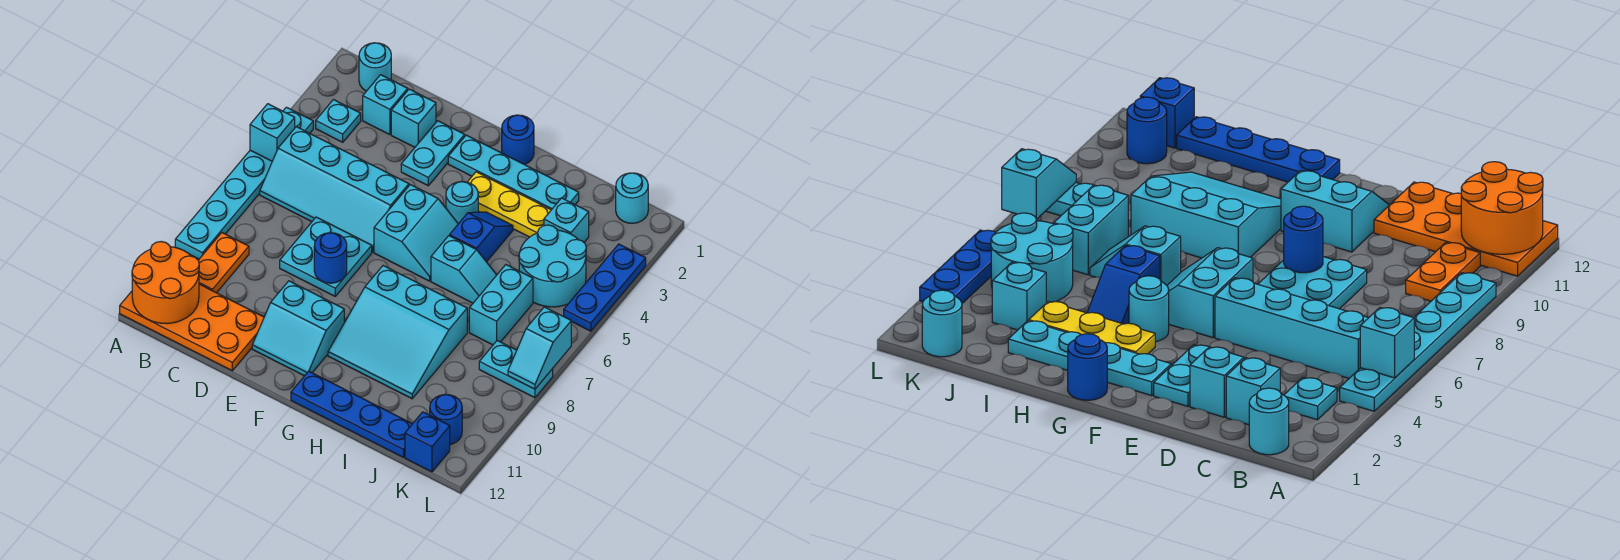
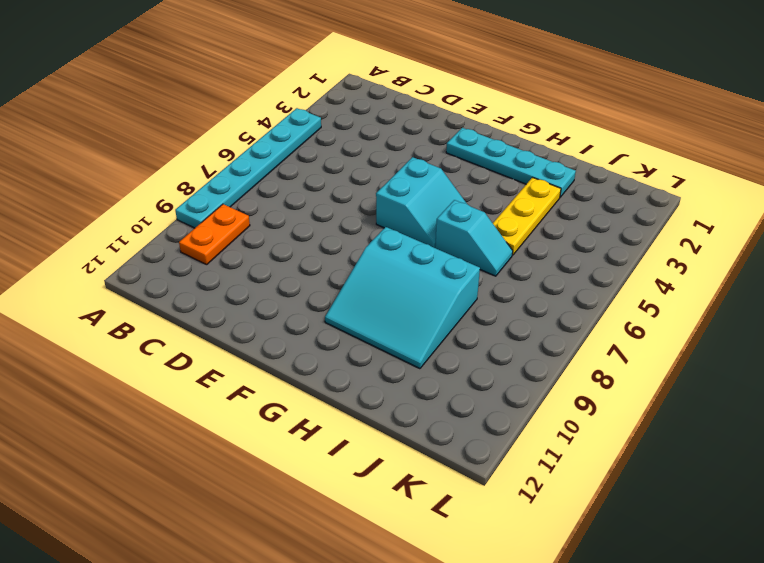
yellow plate I3:I5 level 1 -> yellow plate G3:I3 level 1
none -> orange plate A11:D12 level 1
none -> cyan round brick B1 level 1
none -> cyan plate B3 level 1
none -> cyan slope B5:E6 level 1 top 5

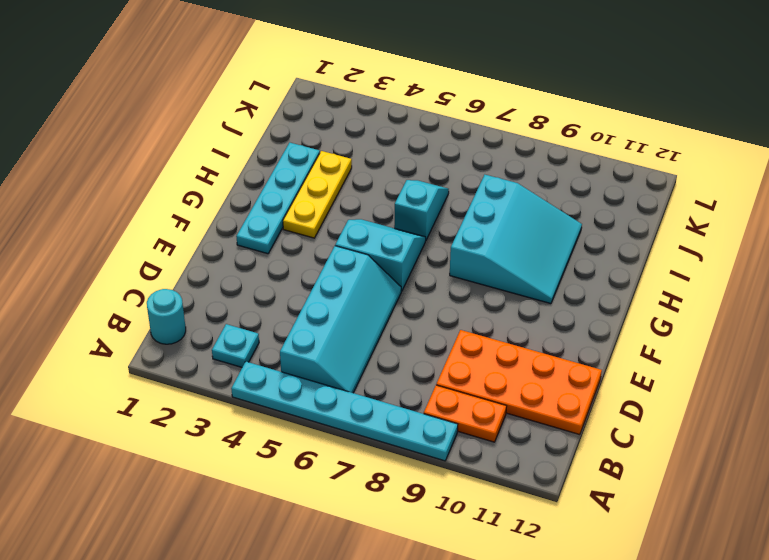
orange plate C9:D12 level 1 -> orange plate A11:D12 level 1
none -> cyan brick C2 level 1
none -> cyan brick D2 level 1
none -> cyan plate D7:E8 level 1
none -> cyan plate E2:E3 level 1

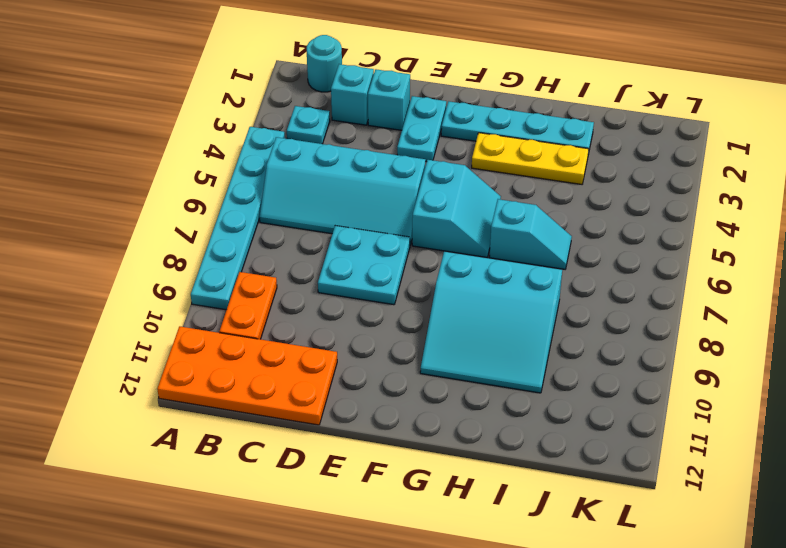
none -> cyan slope E10:F11 level 1 top 10
none -> blue round brick G1 level 1
none -> cyan round brick G4 level 1
none -> blue plate G12:J12 level 1

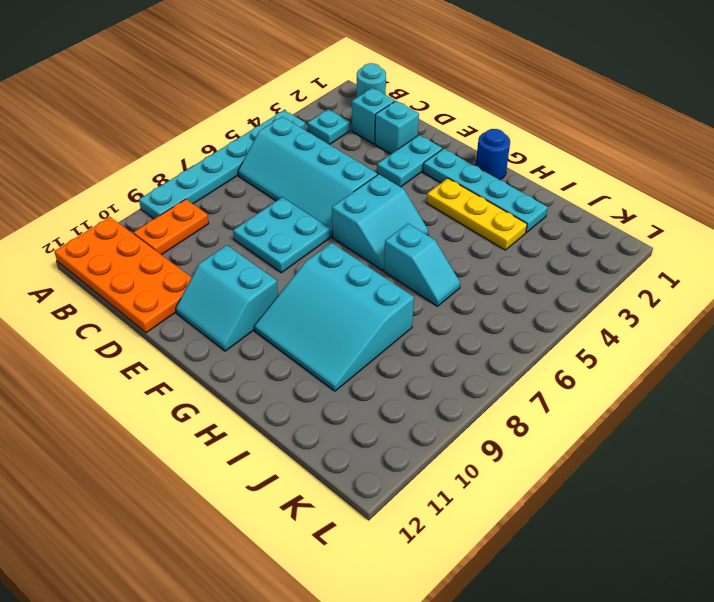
none -> cyan round brick G4 level 1
none -> blue plate G12:J12 level 1
none -> blue slope H4:H5 level 1 top 5
none -> cyan brick J3 level 1

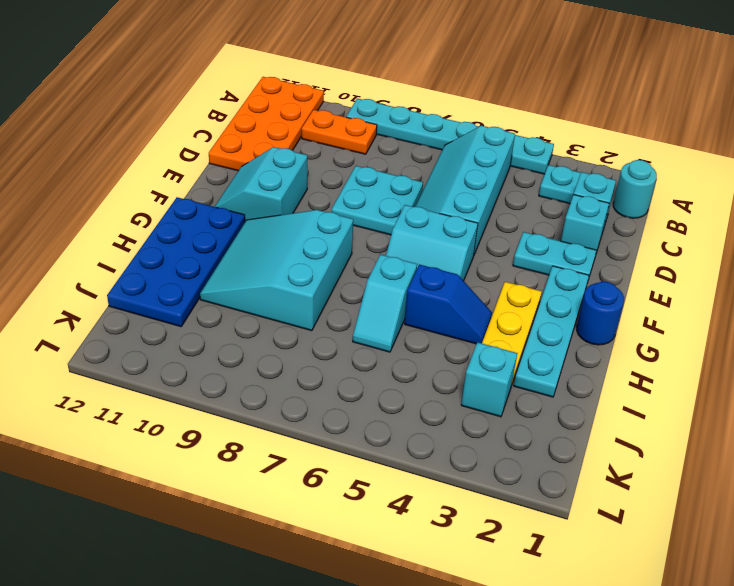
blue plate G11:J12 level 1 -> blue plate G12:J12 level 1
none -> cyan round brick G4 level 1
none -> cyan round brick J4:K5 level 1
none -> cyan brick J6:J7 level 1
none -> cyan round brick K1 level 1

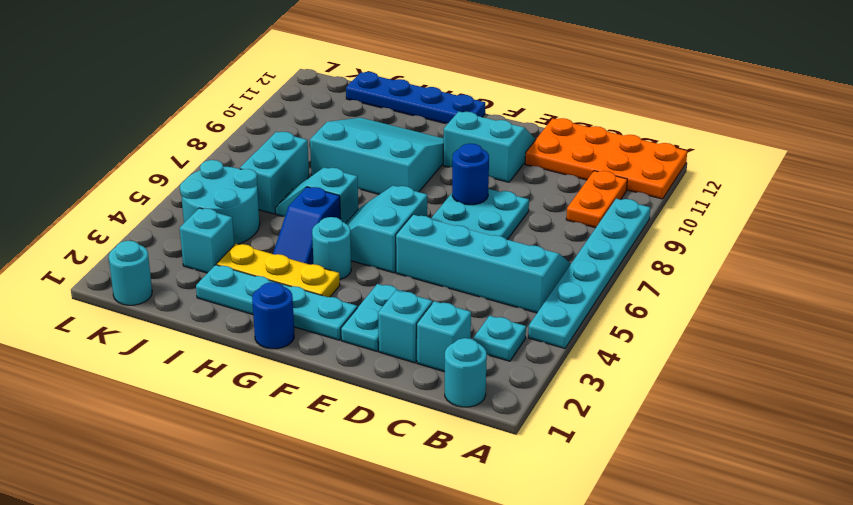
none -> cyan plate K8:L8 level 1
none -> blue round brick K11 level 1
none -> blue brick K12 level 1
none -> blue plate L3:L5 level 1

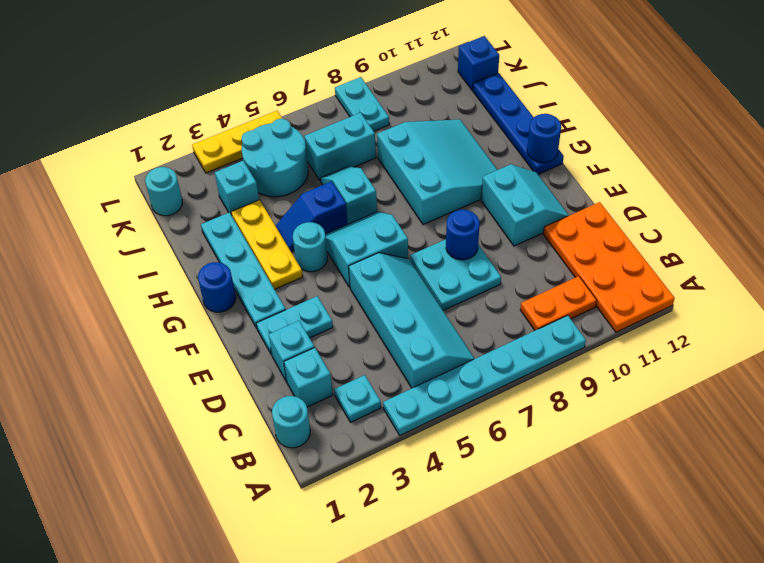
blue round brick G12 level 2 -> blue round brick K11 level 1
yellow plate L3:L5 level 1 -> blue plate L3:L5 level 1
none -> cyan brick A5 level 2
none -> orange round brick A11:B12 level 2
none -> cyan slope L7:L8 level 2 top 7

